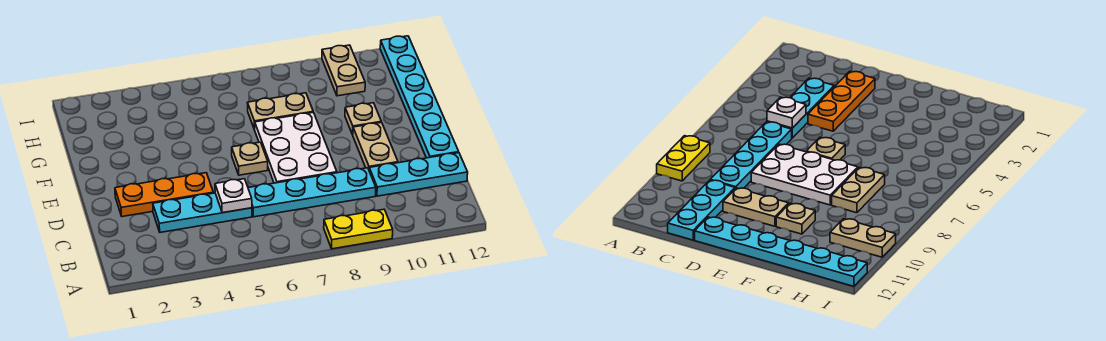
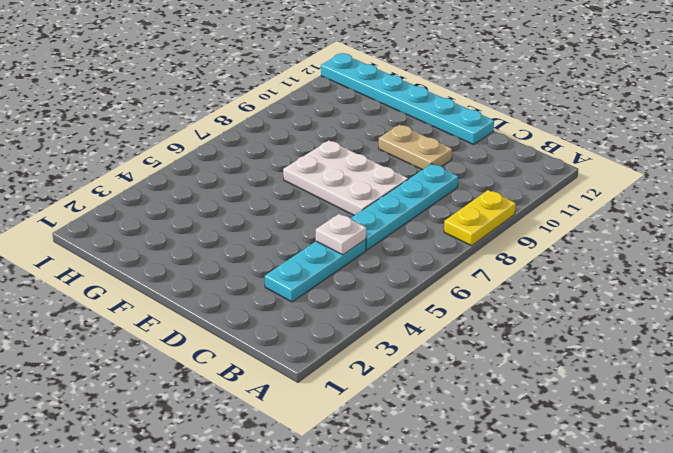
none -> cyan plate C10:C12 level 1
none -> orange plate D2:D4 level 1
none -> tan plate E6 level 1

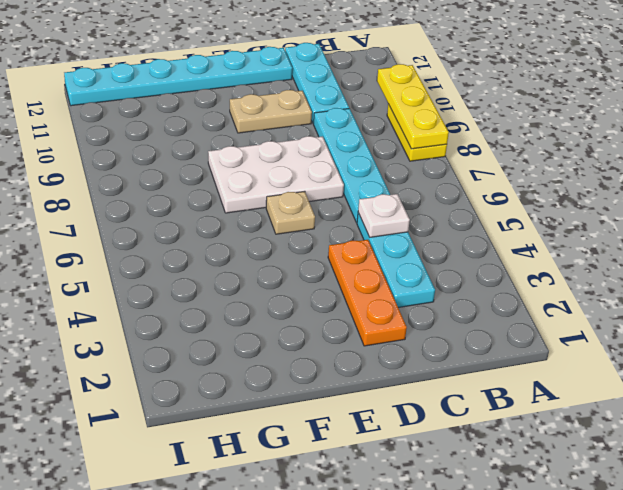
yellow plate A8:A10 level 2 -> none
none -> tan plate F10 level 1
none -> tan plate G7:G8 level 1
none -> tan plate H10:I10 level 1

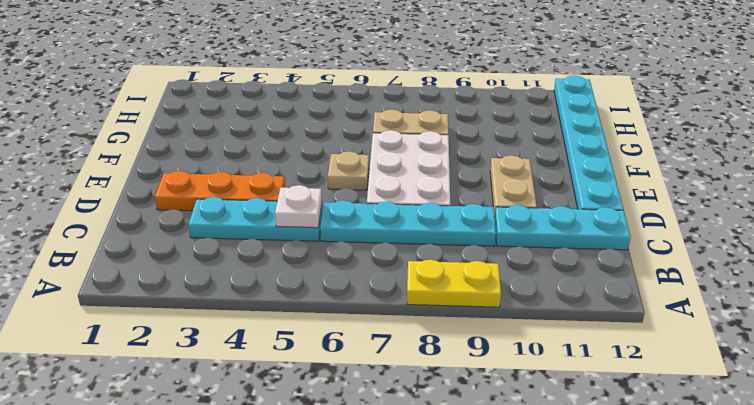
none -> tan plate F10 level 1
none -> tan plate H10:I10 level 1

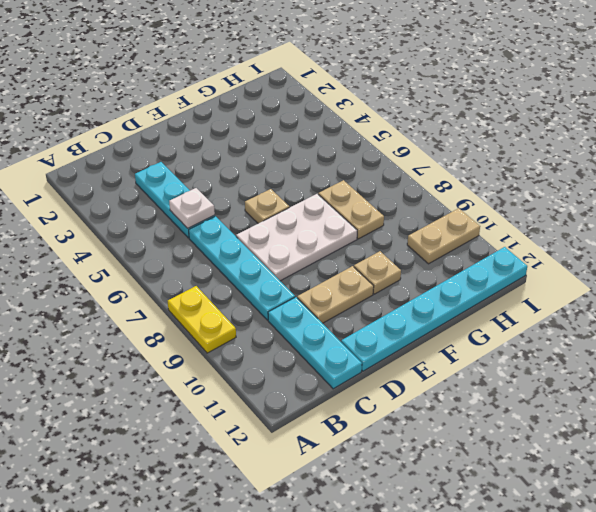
none -> orange plate D2:D4 level 1

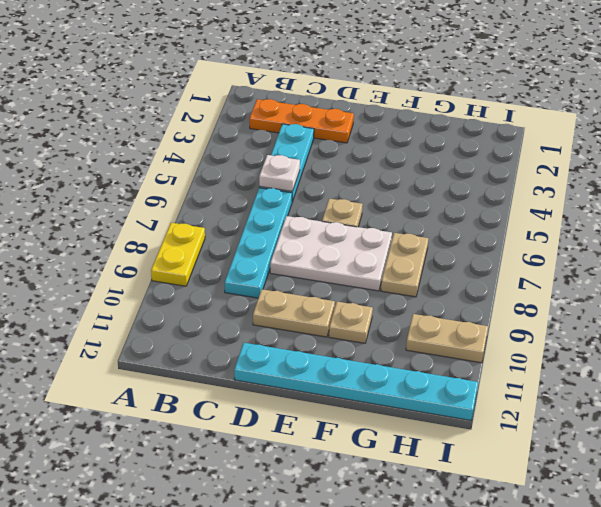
orange plate B2:D2 level 1 -> orange plate D2:D4 level 1
none -> cyan plate C10:C12 level 1

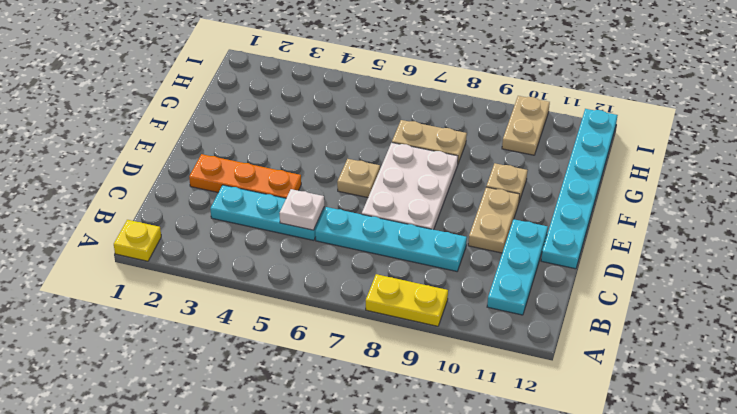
yellow plate A1 level 1 -> none
cyan plate B11:D11 level 1 -> cyan plate C10:C12 level 1

